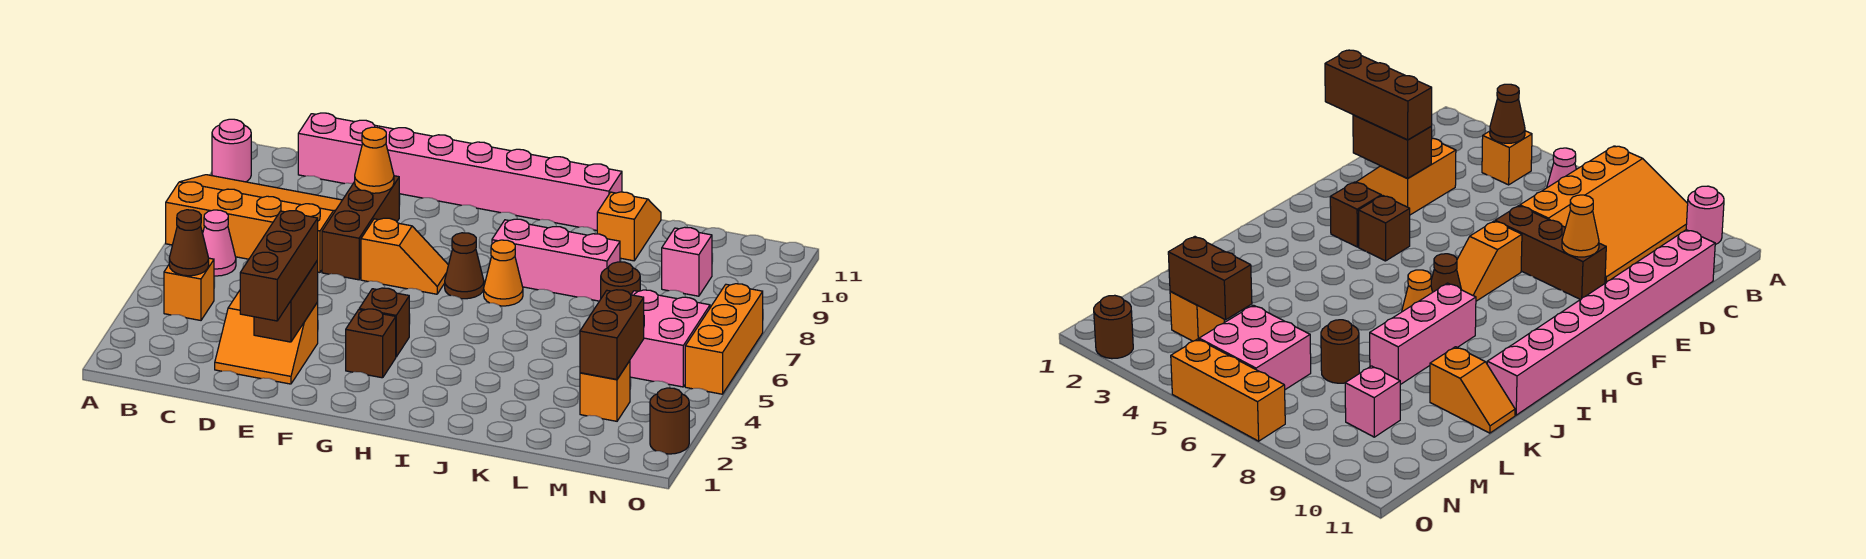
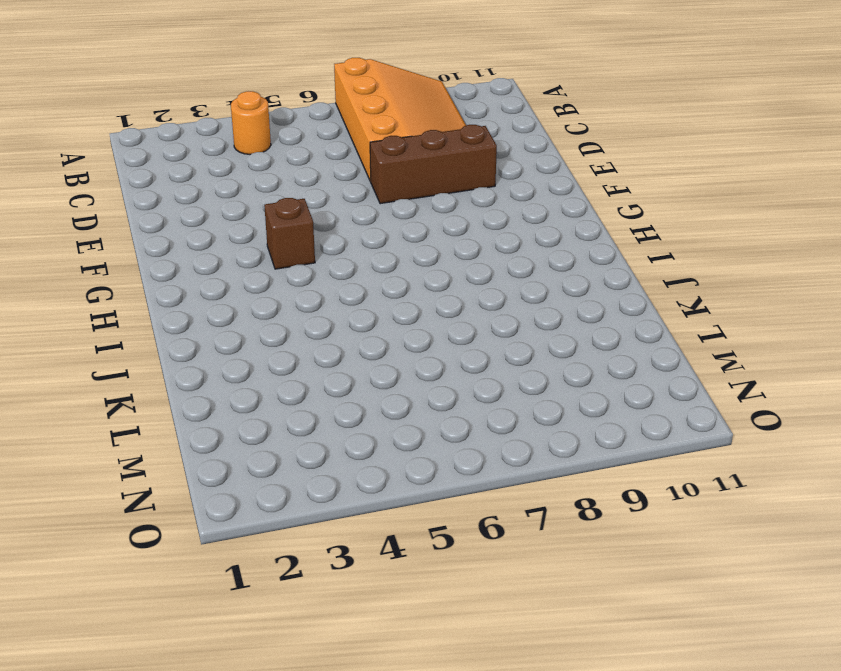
orange round brick B4 level 1 -> orange brick B4 level 1
none -> pink round brick A10 level 1
none -> pink cone B6 level 1
none -> pink brick C11:J11 level 1

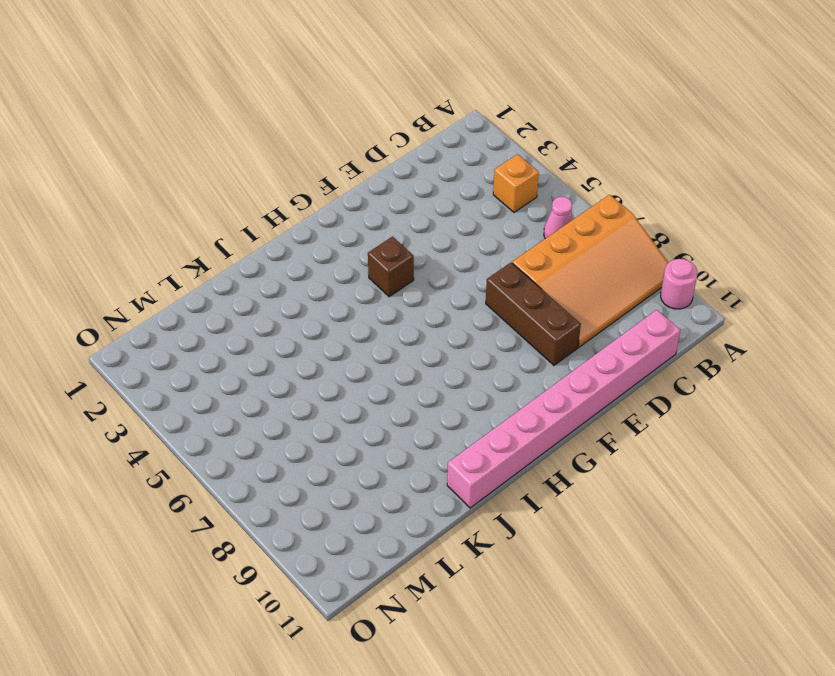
none -> orange slope D2:E3 level 1 top 3
none -> orange slope F7:G7 level 1 top F
none -> brown brick G3 level 1

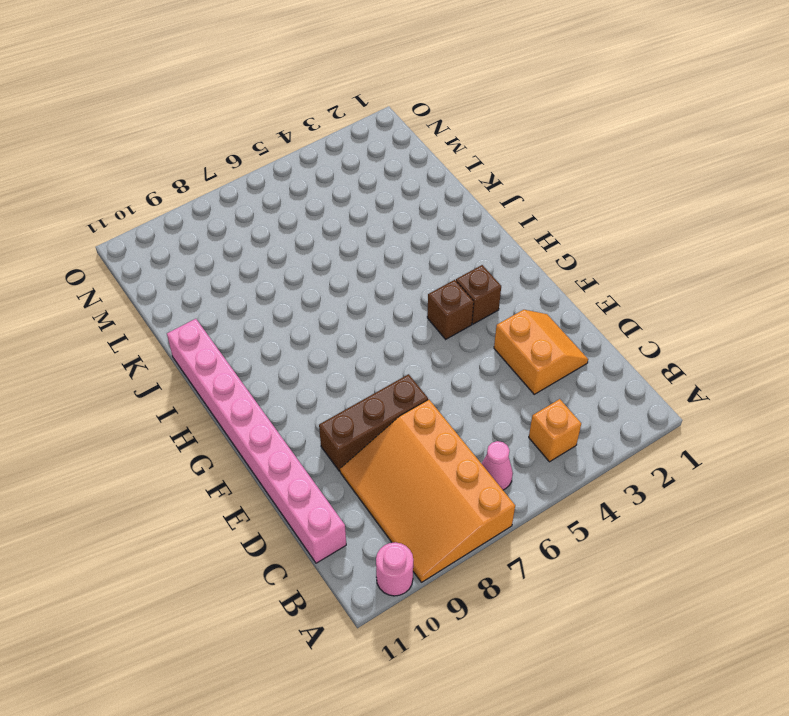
none -> orange slope F7:G7 level 1 top F
none -> brown cone H7 level 1
none -> orange cone I7 level 1

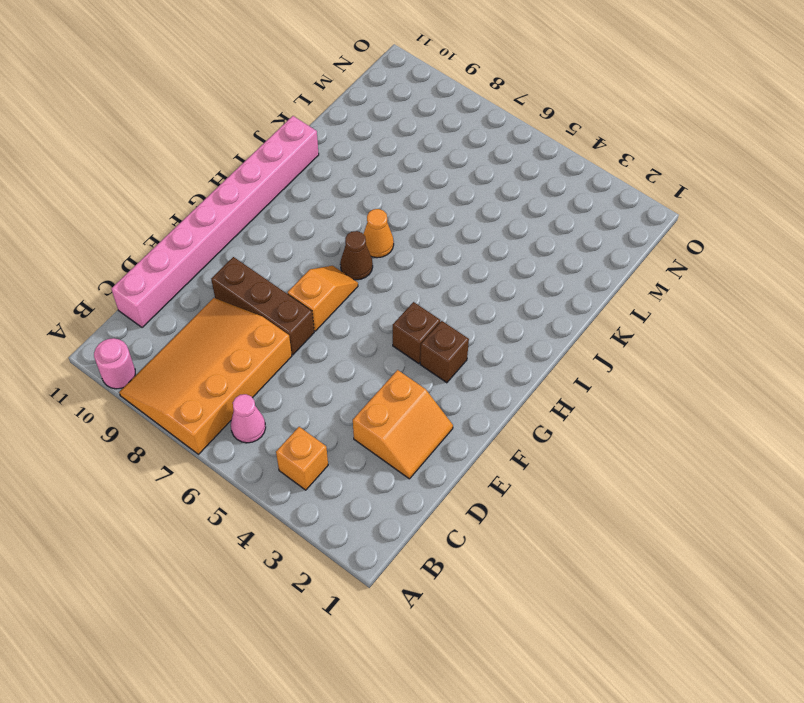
none -> pink brick I8:K8 level 1
none -> orange slope K10:K11 level 1 top 10
none -> brown round brick L7 level 1

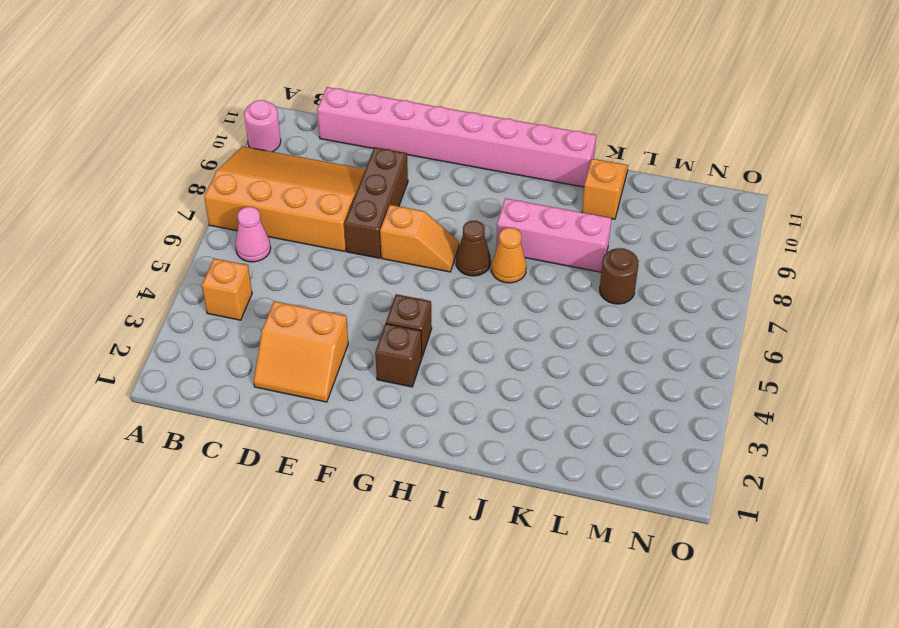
none -> orange brick M3 level 1
none -> pink brick M5:N6 level 1
none -> pink brick M9 level 1

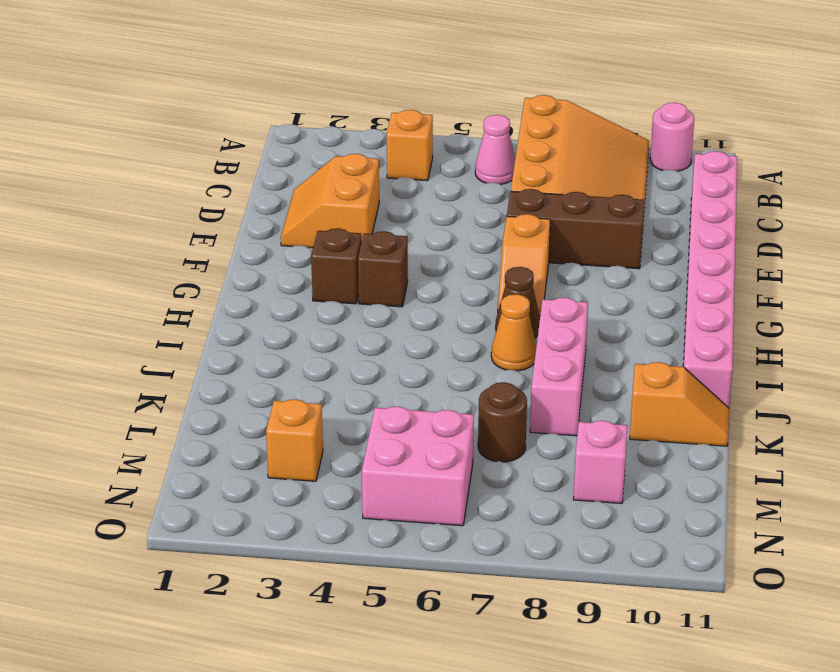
none -> brown round brick O2 level 1
none -> orange brick O5:O7 level 1
none -> brown cone B4 level 2

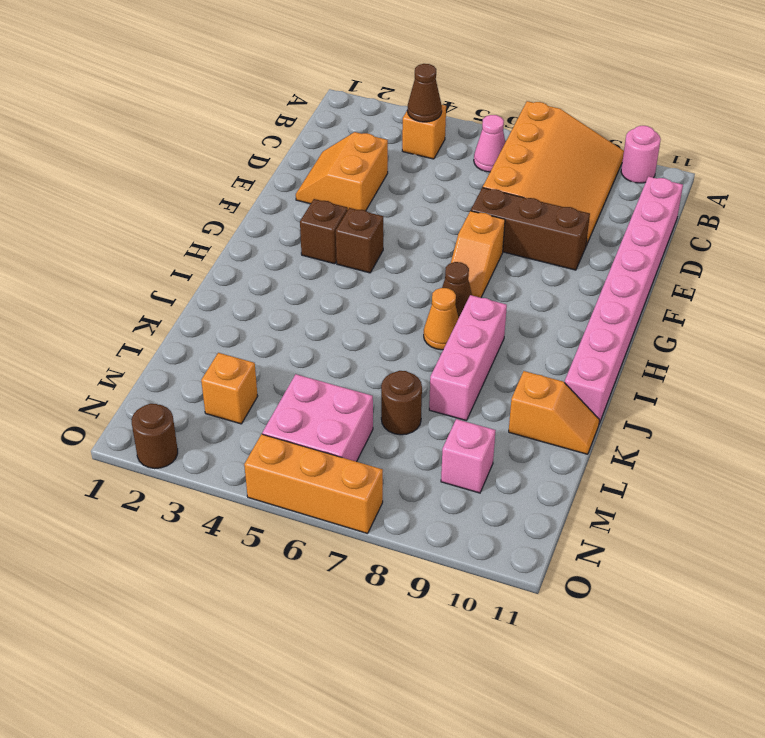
none -> brown brick E2:E3 level 2
none -> orange cone E9 level 2
none -> brown brick M3:M4 level 2

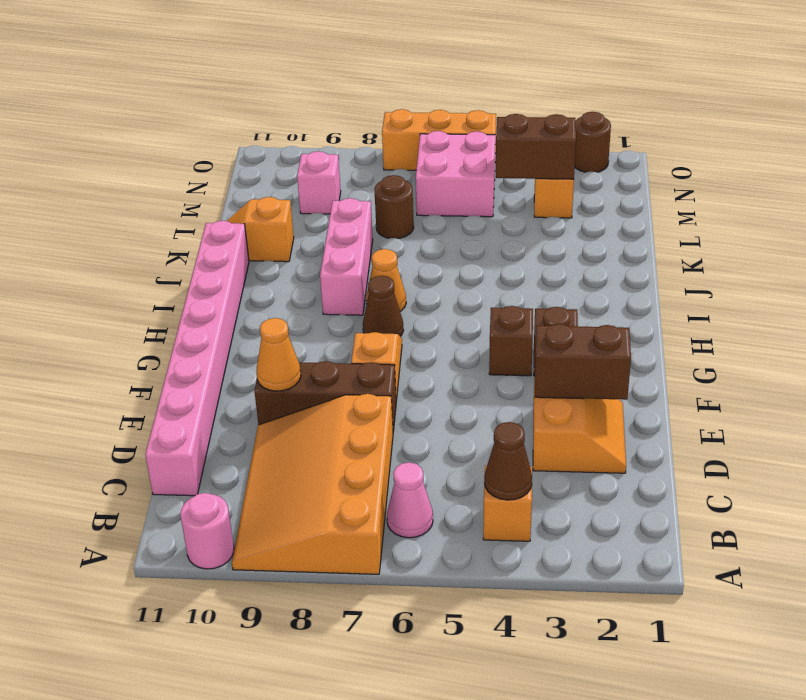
none -> brown brick E1:E3 level 3

